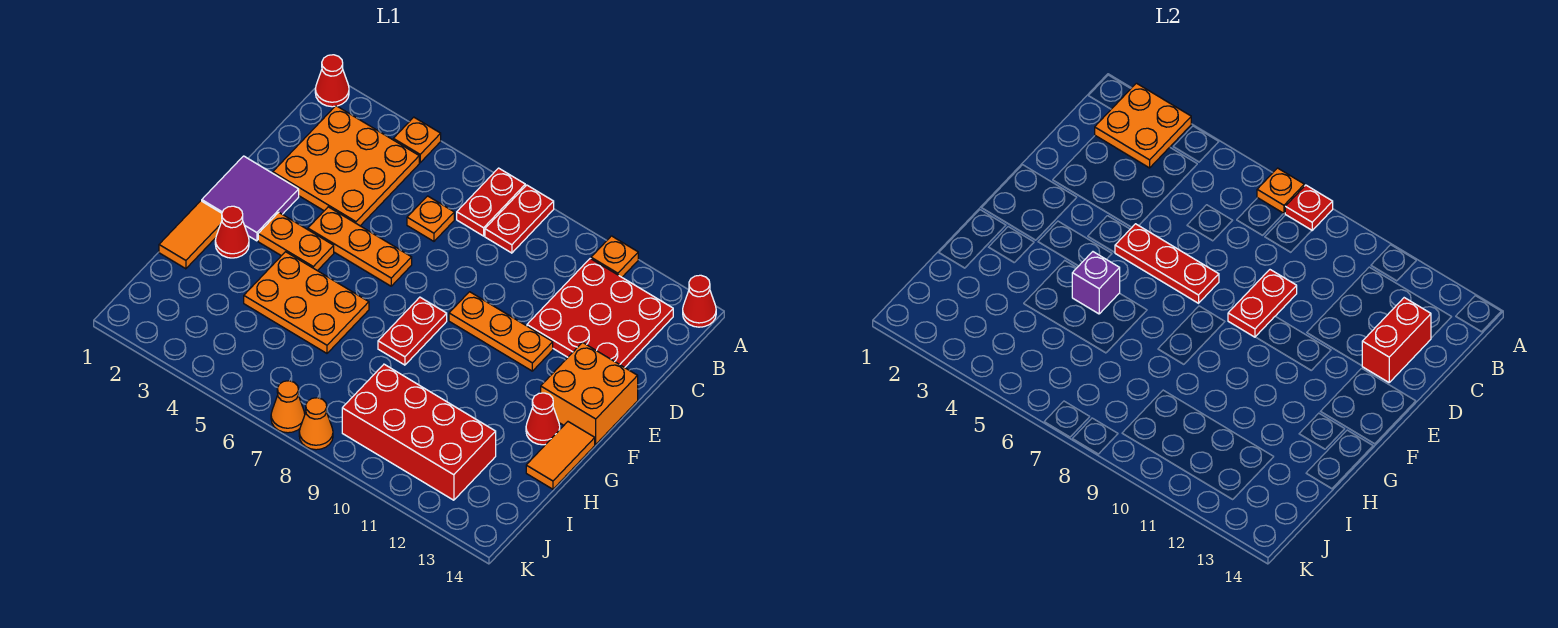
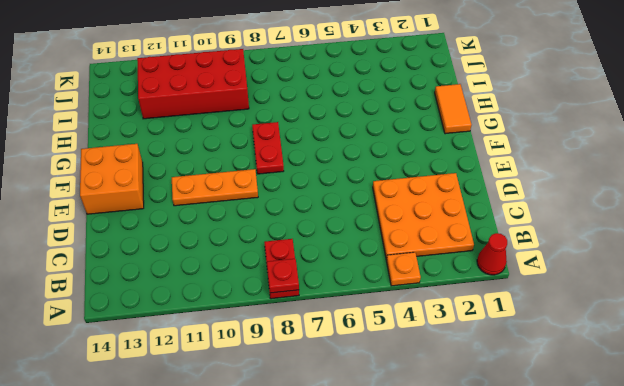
none -> red plate A7:B7 level 1
none -> orange plate A11 level 1
none -> red cone A14 level 1
none -> red plate B11:D13 level 1

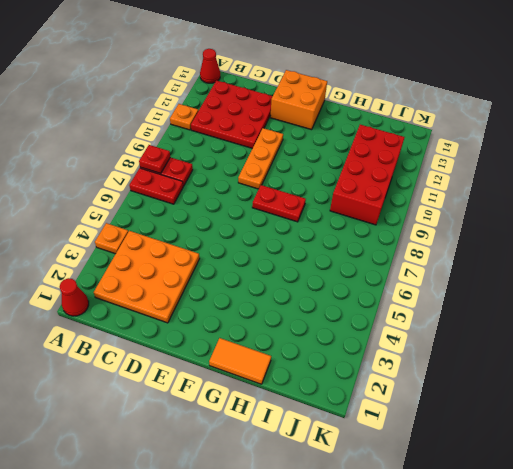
none -> orange plate C6 level 1
none -> purple tile E1:F2 level 1
none -> orange plate E4:E6 level 1
none -> orange plate F3:F4 level 1

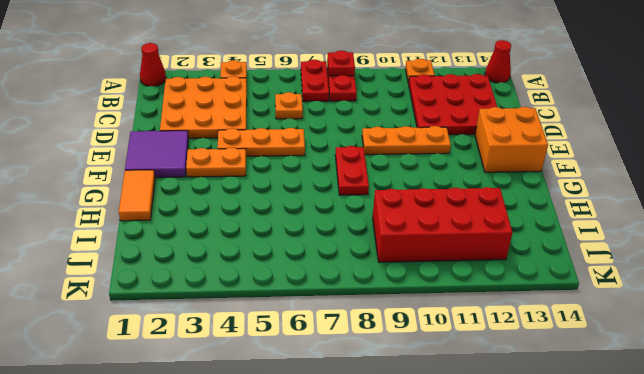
none -> red cone G2 level 1
none -> orange plate G4:H6 level 1
none -> red cone G13 level 1
none -> orange tile G14:H14 level 1

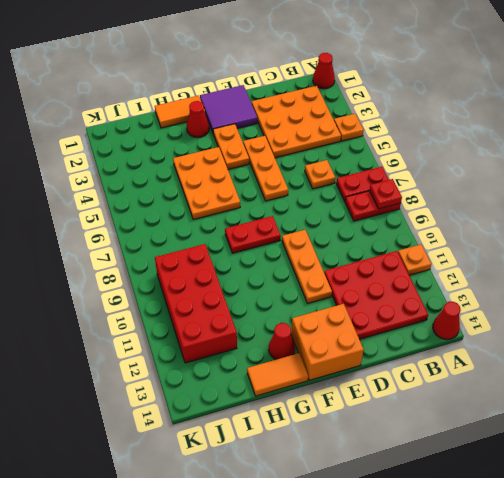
none -> orange cone K7 level 1
none -> orange cone K8 level 1
none -> orange plate A2:B3 level 2
none -> orange plate A7 level 2

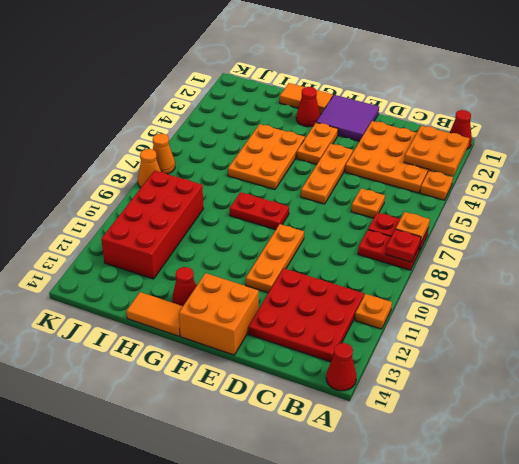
none -> red brick C13:D13 level 2
none -> red plate D9:E9 level 2
none -> red plate E5:E7 level 2
none -> purple brick G5 level 2

